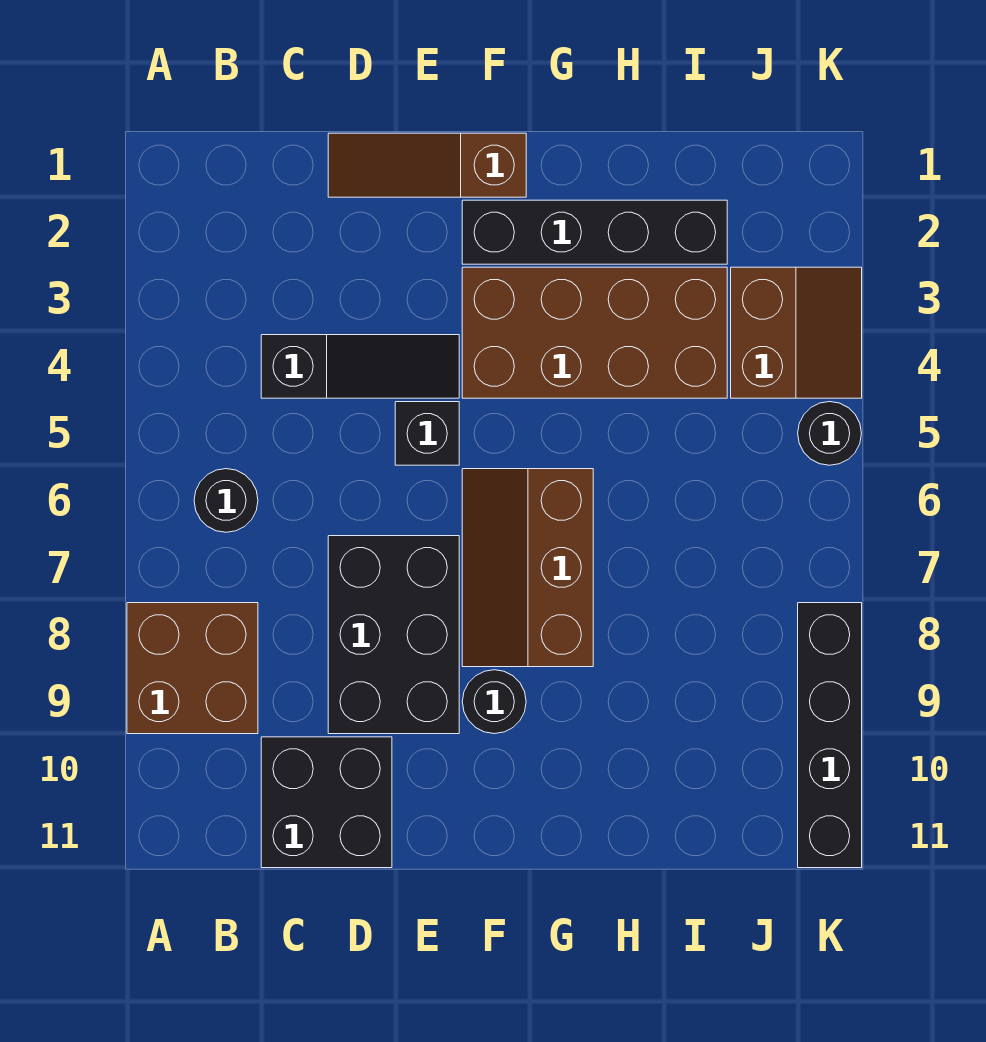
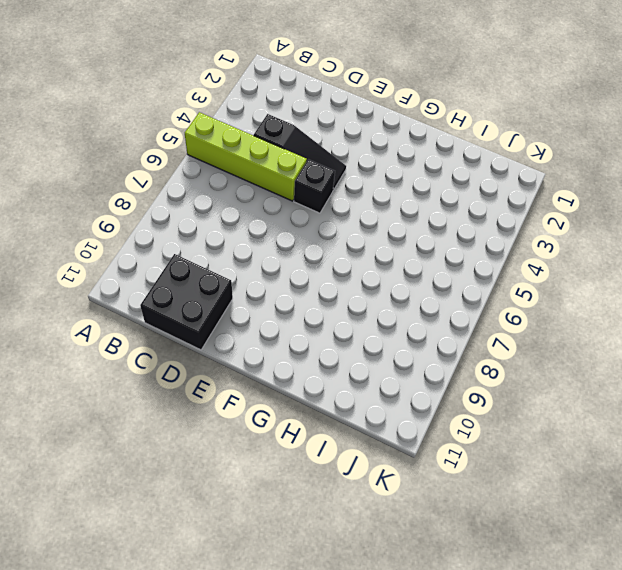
lime brick A5:D5 level 1 -> none
none -> brown brick A8:B9 level 1
none -> black round brick B6 level 1
none -> brown slope D1:F1 level 1 top F

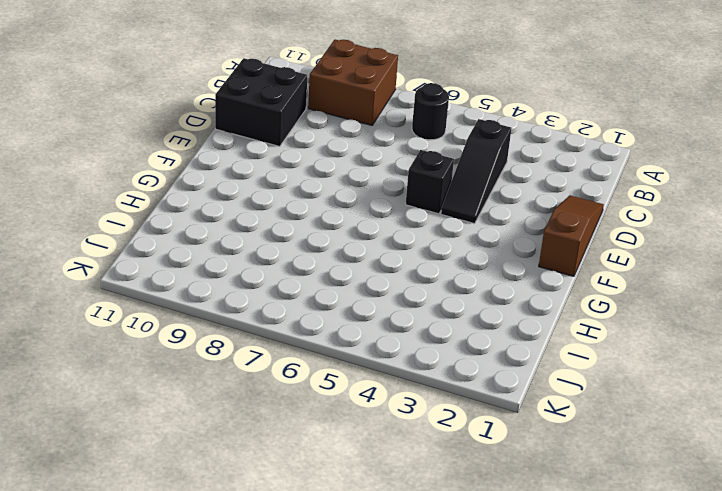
none -> black brick D7:E9 level 1
none -> black brick F2:I2 level 1
none -> brown brick F3:I4 level 1

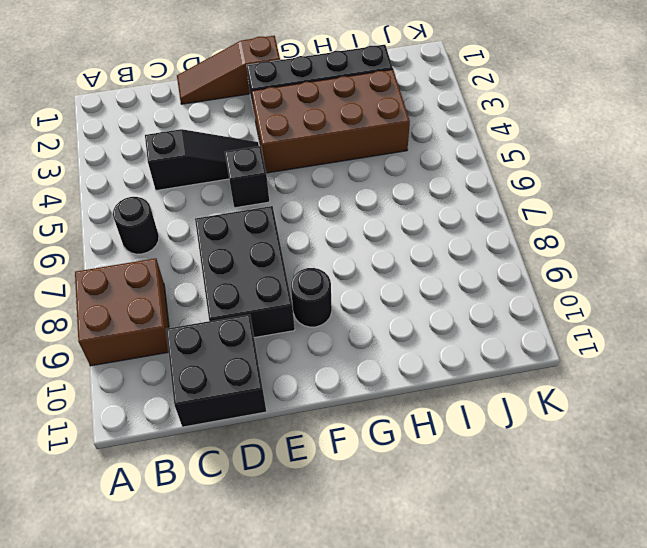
none -> brown slope F6:G8 level 1 top G
none -> brown slope J3:K4 level 1 top J
none -> black round brick K5 level 1

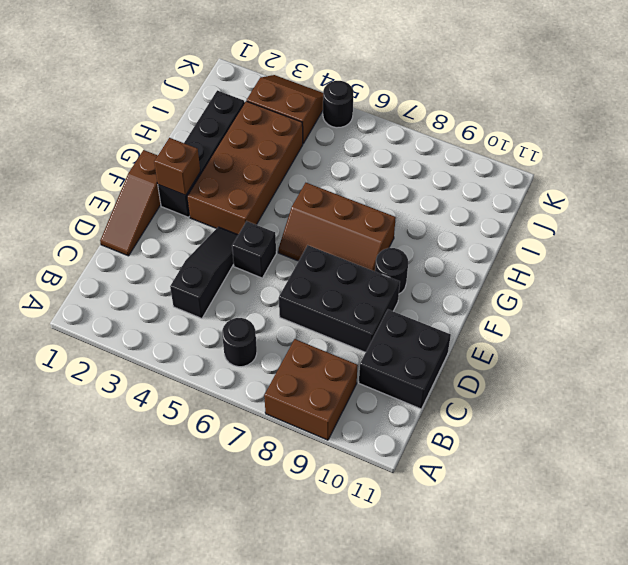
brown brick F2 level 2 -> none
none -> black brick K8:K11 level 1

